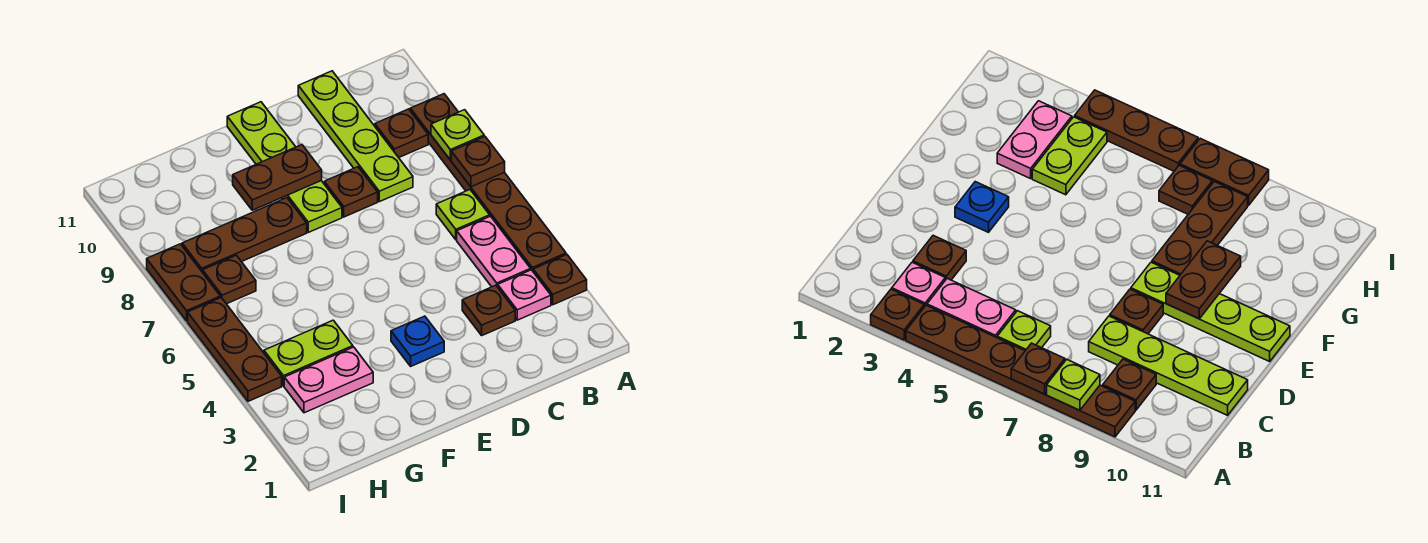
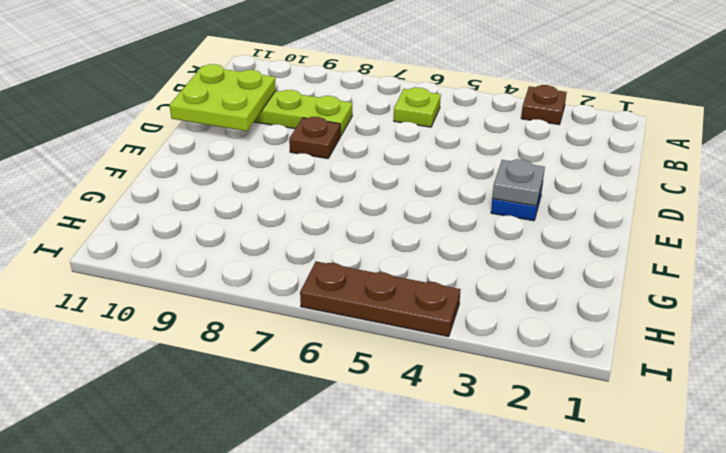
lime plate C10:D11 level 2 -> none
grey plate E3 level 2 -> none
none -> brown plate A4:A9 level 1
none -> pink plate B3 level 1
none -> pink plate B4:B5 level 1

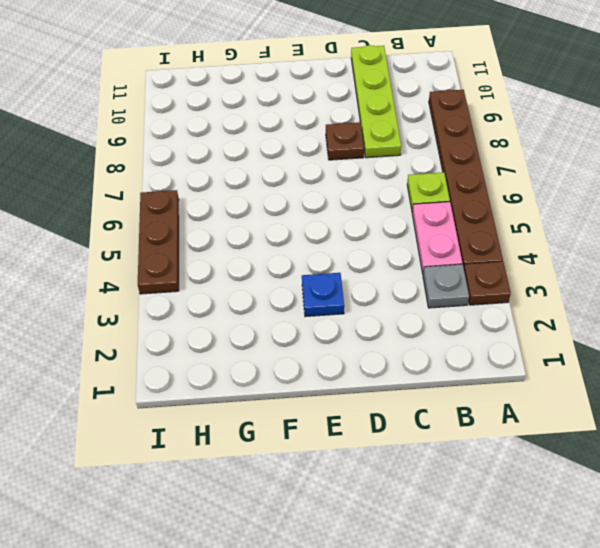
grey plate B3 level 1 -> pink plate B3 level 1
none -> brown plate B9 level 1
none -> brown plate C3 level 1
none -> lime plate E8:E11 level 1

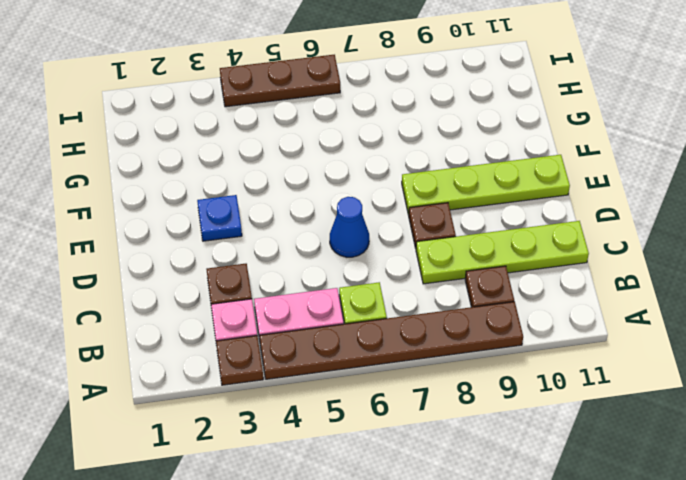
blue cone D6 level 1 -> none
none -> brown plate F8:H8 level 1
none -> pink plate G3:H3 level 1
none -> lime plate G4:H4 level 1

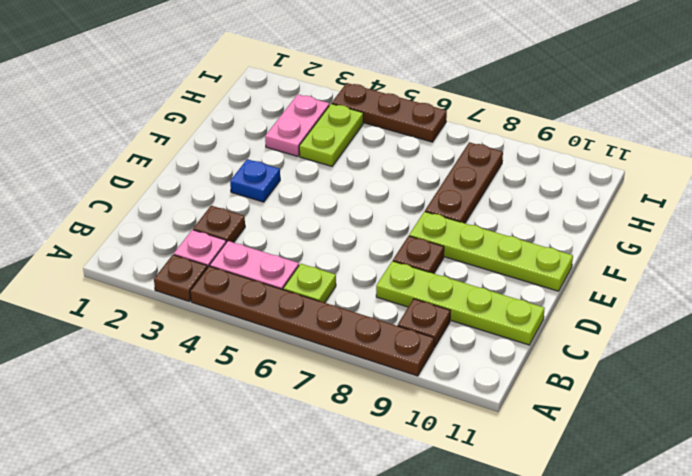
none -> brown plate H7 level 1
none -> brown plate I7:I8 level 1
none -> brown plate A7 level 2

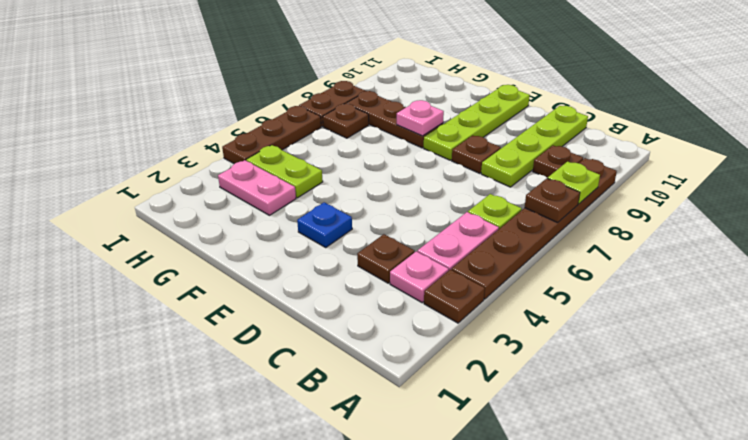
pink plate F8 level 2 -> none
none -> brown plate E9:F9 level 2

